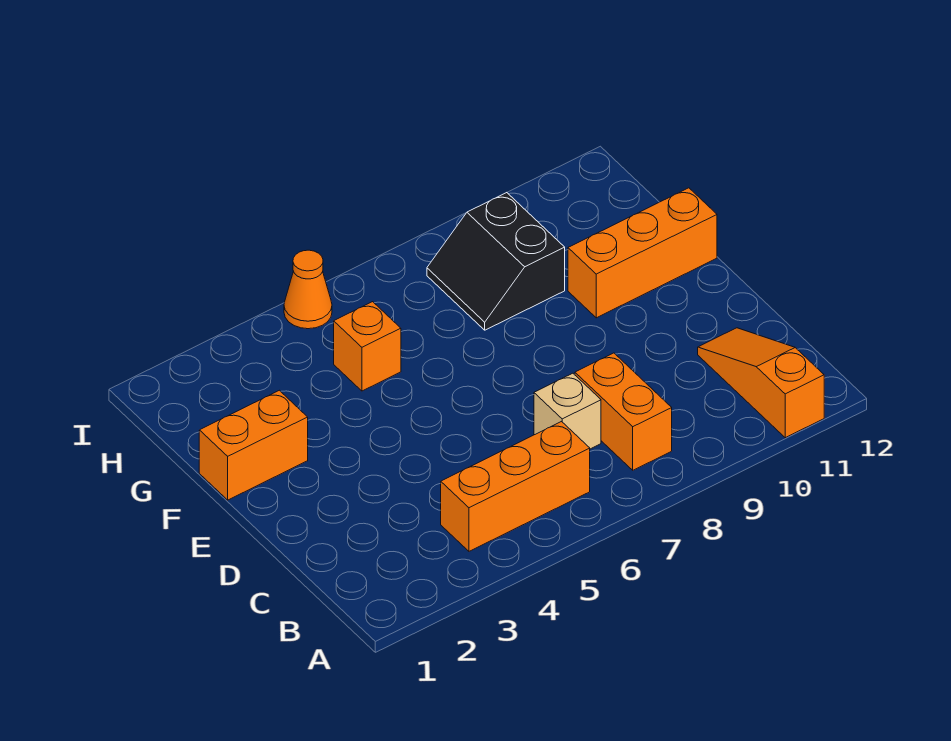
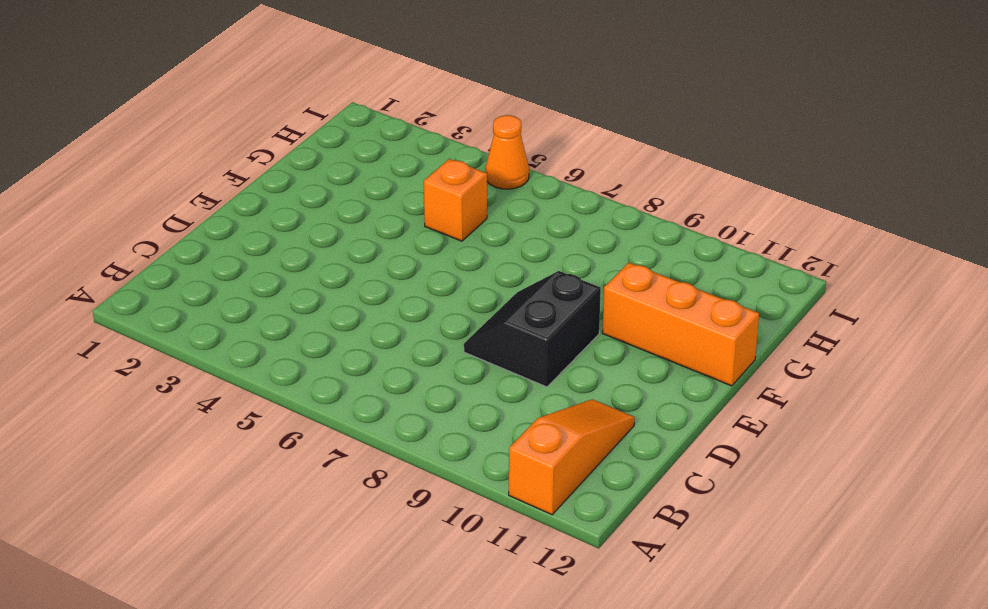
black slope D8:E9 level 1 top 9 -> black slope G8:H9 level 1 top 9
none -> orange brick B4:B6 level 1
none -> orange brick B8:C8 level 1

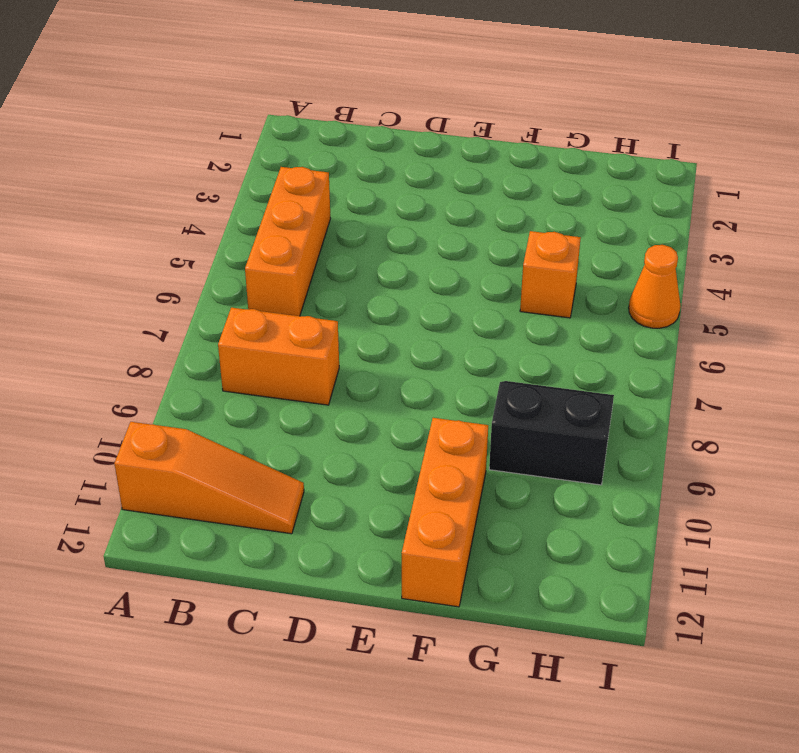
none -> tan brick C7 level 1
none -> orange brick F1:F2 level 1

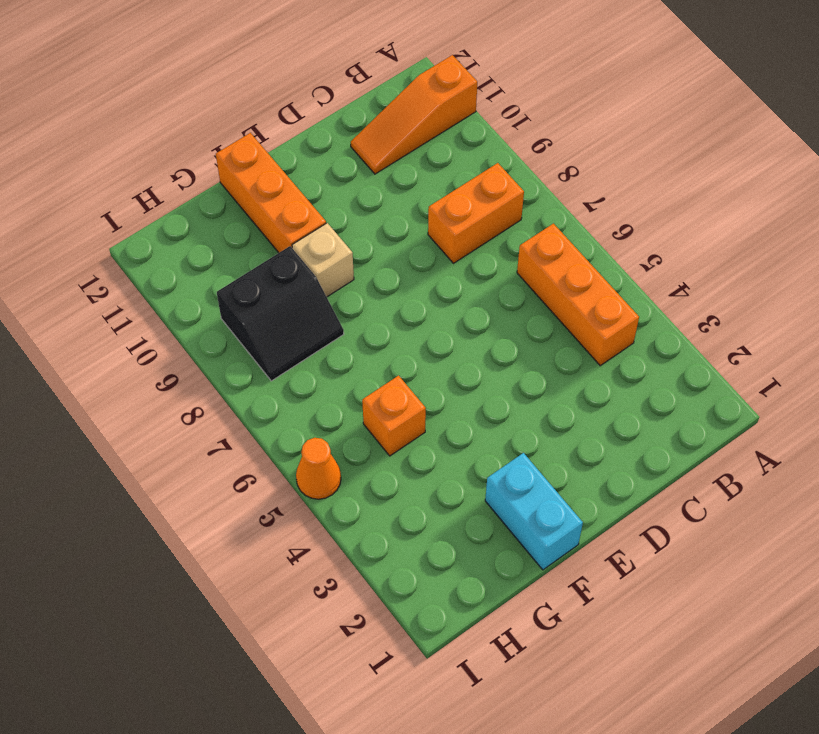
cyan brick F1:F2 level 1 -> orange brick F1:F2 level 1
tan brick F9 level 1 -> tan brick C7 level 1

